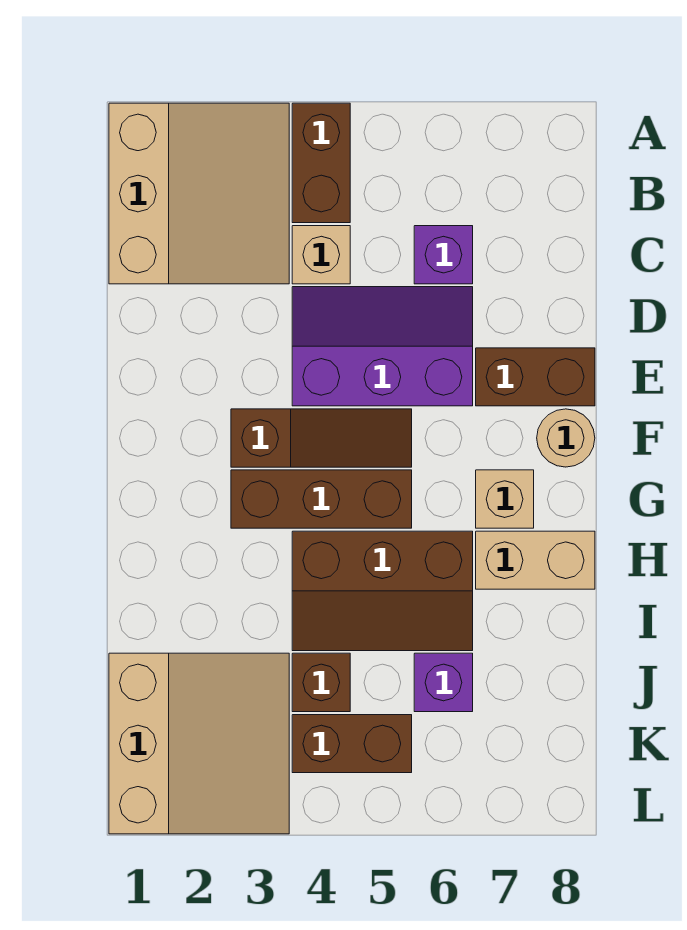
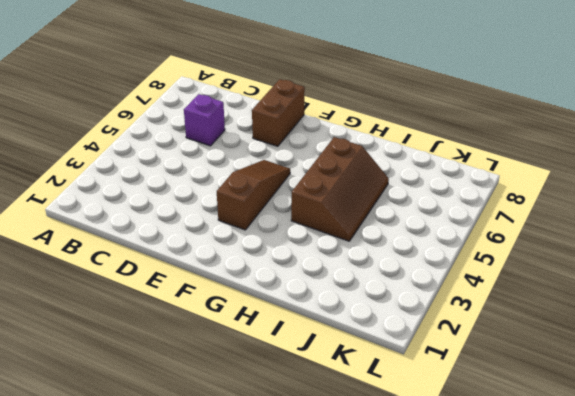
none -> tan slope A1:C3 level 1 top 1
none -> brown brick A4:B4 level 1
none -> tan brick C4 level 1

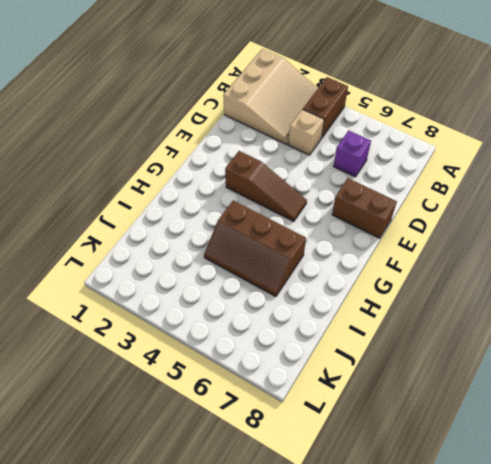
none -> purple slope D4:E6 level 1 top E
none -> tan round brick F8 level 1
none -> brown brick G3:G5 level 1

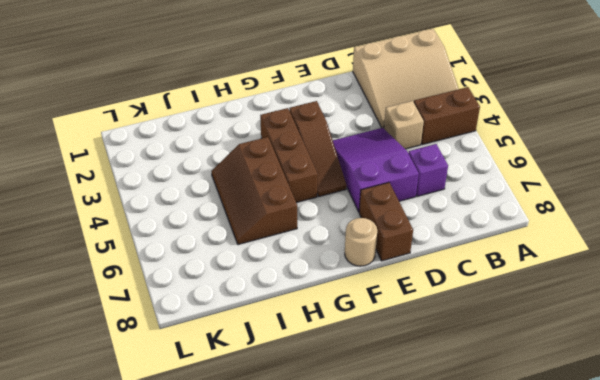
purple slope D4:E6 level 1 top 6 -> purple slope D4:E6 level 1 top E
none -> tan brick G7 level 1
none -> tan brick H7:H8 level 1
none -> tan slope J1:L3 level 1 top 1

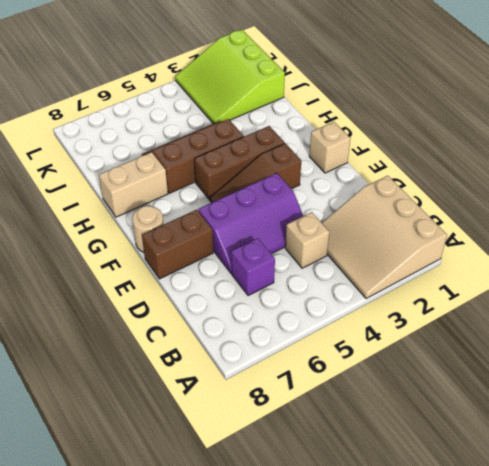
tan brick F1 level 1 -> tan brick G7 level 1
lime slope J1:L3 level 1 top 1 -> tan slope J1:L3 level 1 top 1
none -> brown brick A4:B4 level 1
none -> brown brick J4 level 1
none -> purple brick J6 level 1

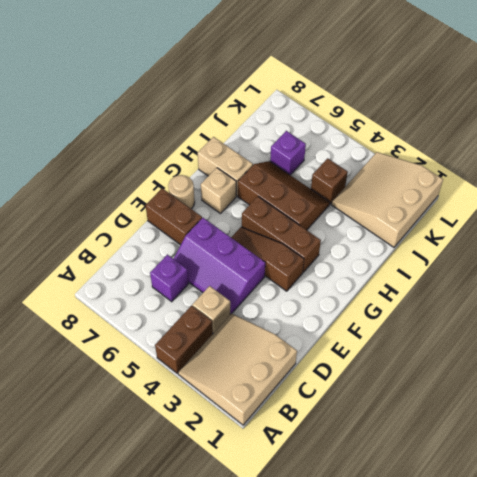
none -> brown brick K4:K5 level 1

